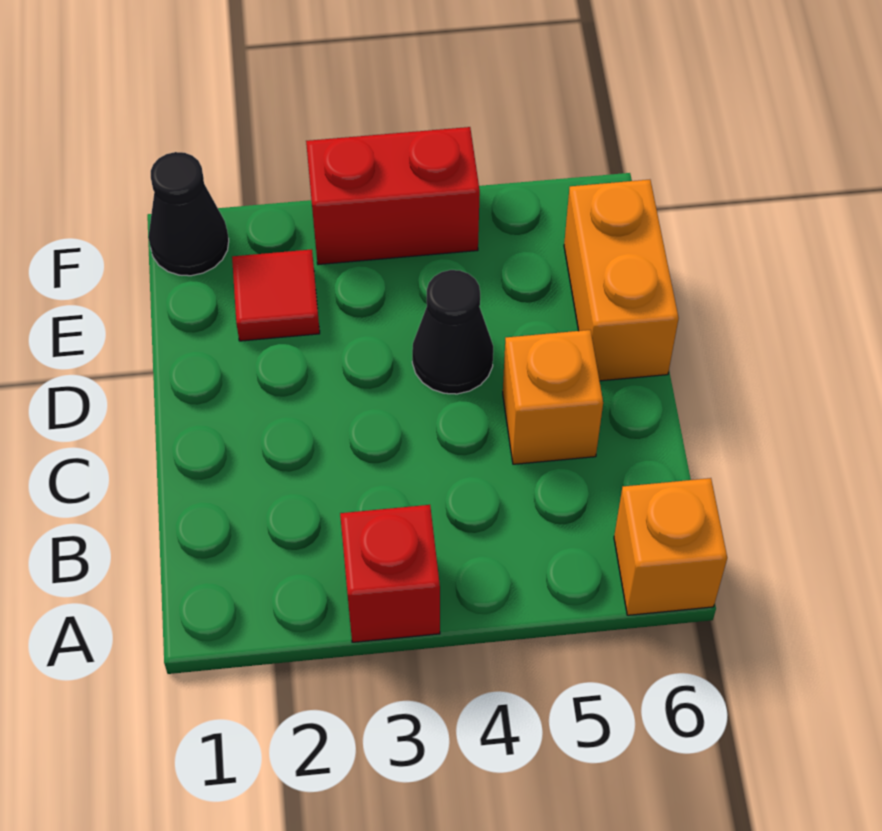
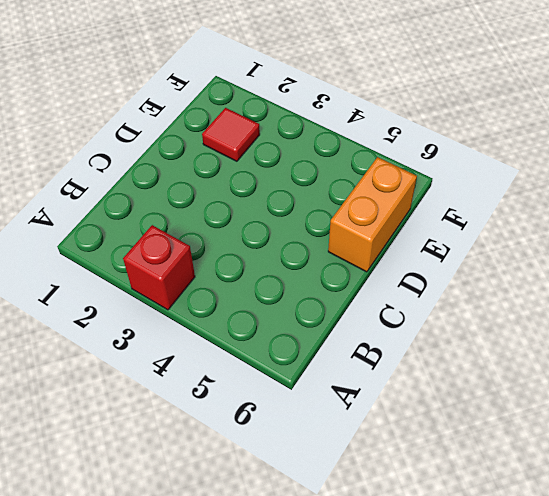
none -> orange brick A6 level 1
none -> orange brick C5 level 1

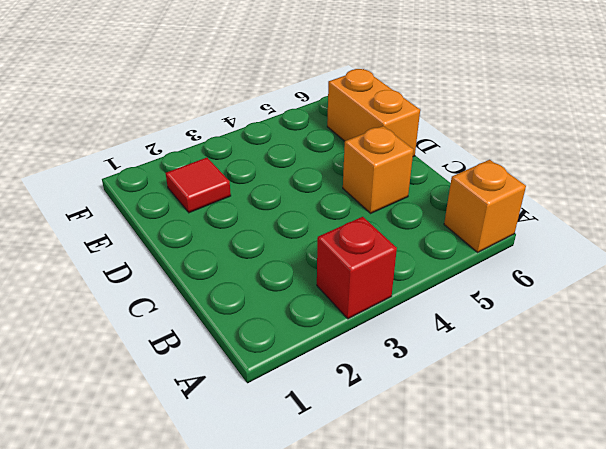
none -> black cone D4 level 1
none -> black cone F1 level 1

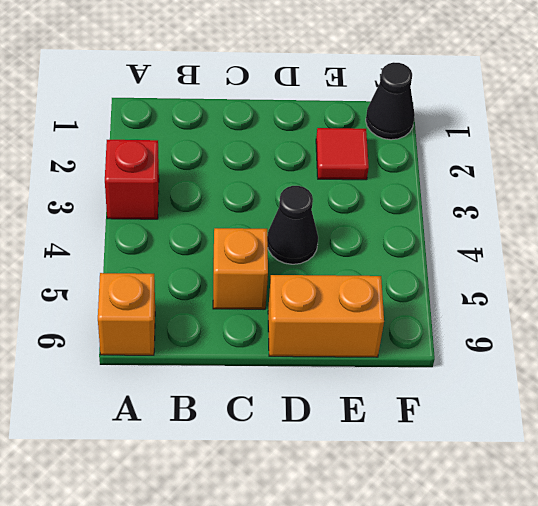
none -> red brick F3:F4 level 1

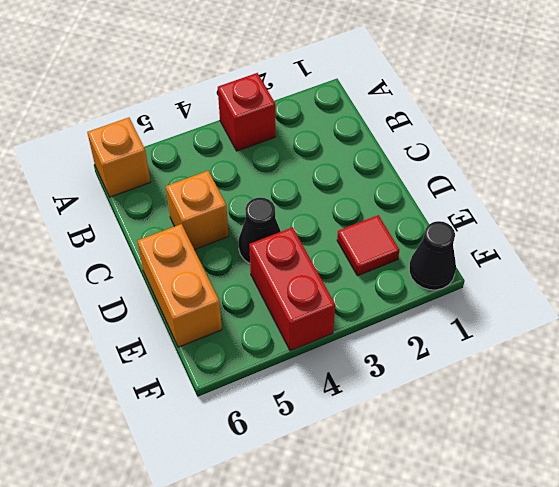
red brick E4:F4 level 1 -> red brick F3:F4 level 1

